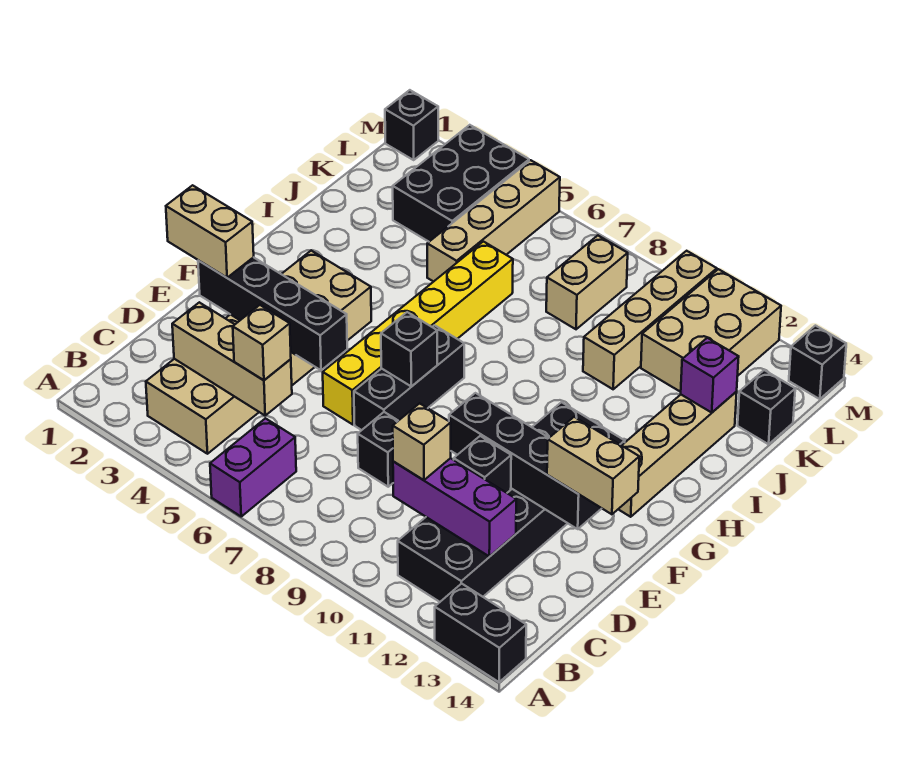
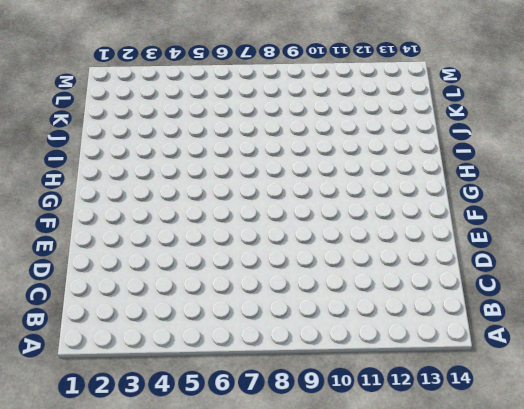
none -> purple brick A6:B6 level 1
none -> black brick A13:A14 level 1
none -> tan brick B3:G4 level 1

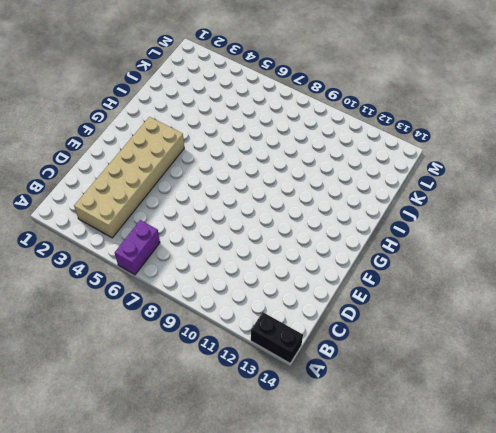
none -> black brick B11:G12 level 1
none -> black brick D8 level 1
none -> yellow brick E6:J6 level 1

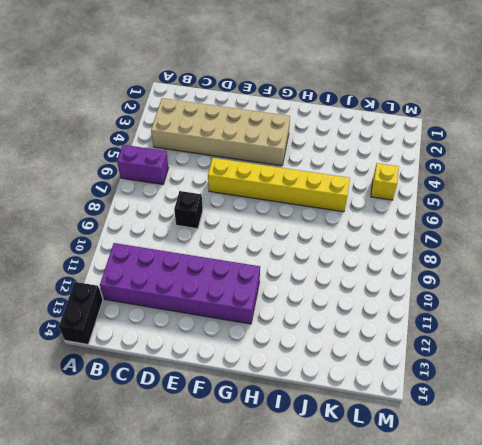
purple brick B11:G12 level 1 -> black brick B11:G12 level 1
yellow brick L5 level 1 -> tan brick J5:M5 level 1
none -> black brick E7:G7 level 1
none -> tan brick G13:J13 level 1
none -> tan brick J10:M10 level 1

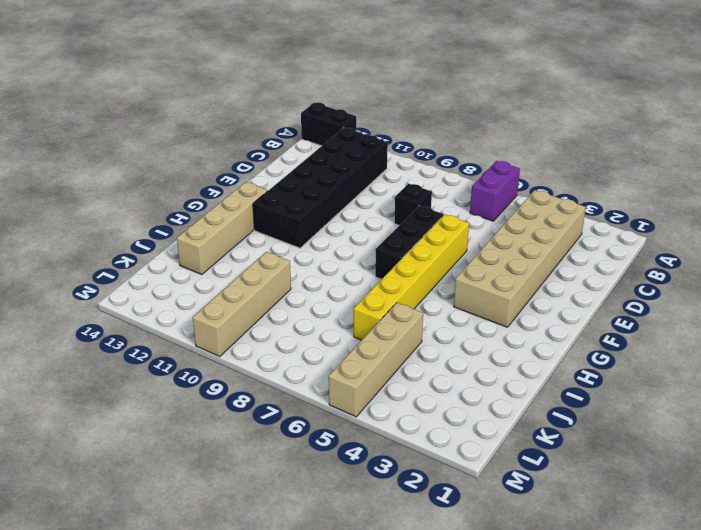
none -> black brick K3:M4 level 1
none -> tan brick K8:L8 level 1
none -> tan brick K11:M12 level 1

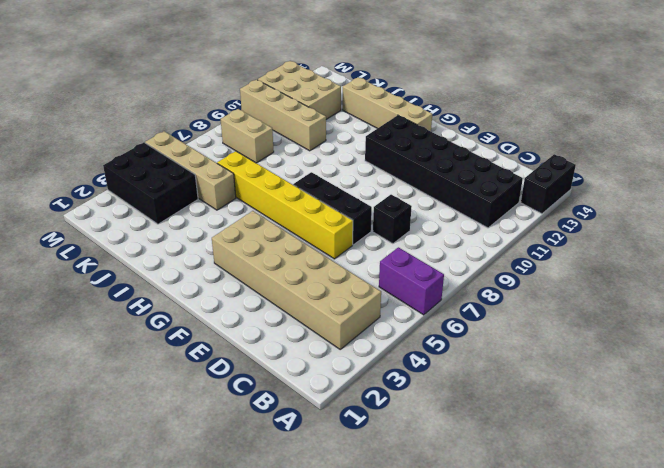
none -> black brick K14 level 1
none -> black brick M1 level 1
none -> black brick M14 level 1

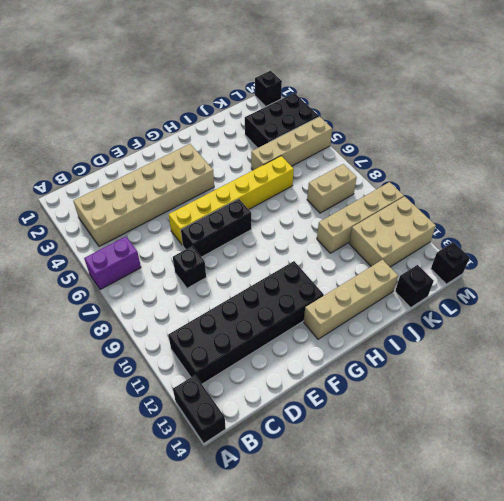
none -> tan brick C3:C5 level 2
none -> purple brick C10:C12 level 2
none -> black brick D11 level 2

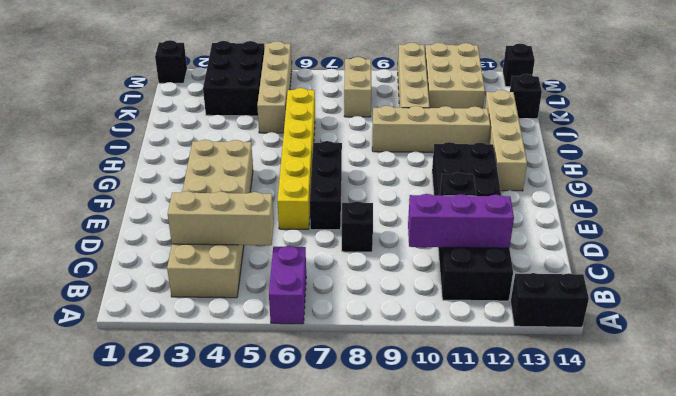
tan brick I9:I12 level 1 -> none
none -> black brick E2:E5 level 2
none -> black brick E10:E13 level 2
none -> black brick F7 level 2

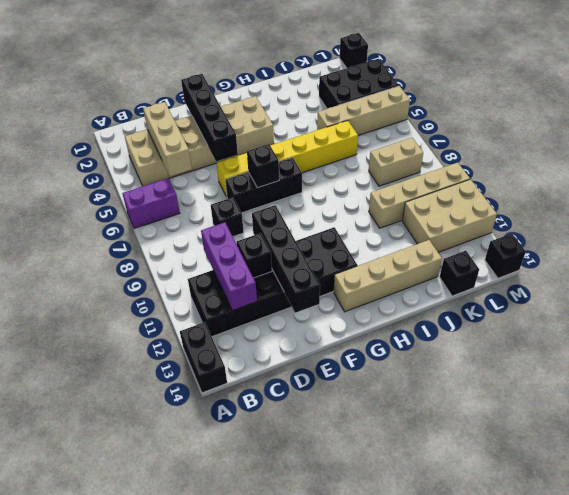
none -> purple brick J13 level 2
none -> tan brick C5 level 3
none -> tan brick C10 level 3

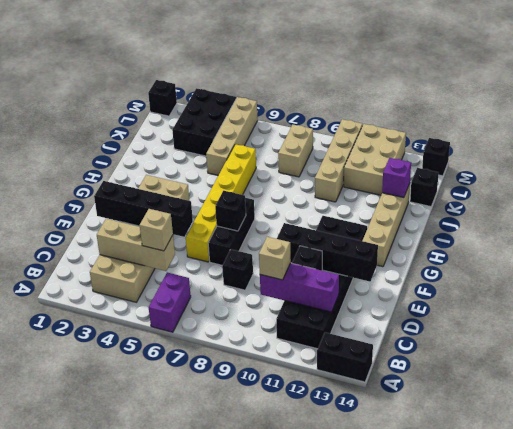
none -> tan brick E1:E2 level 3
none -> tan brick E13:E14 level 3

